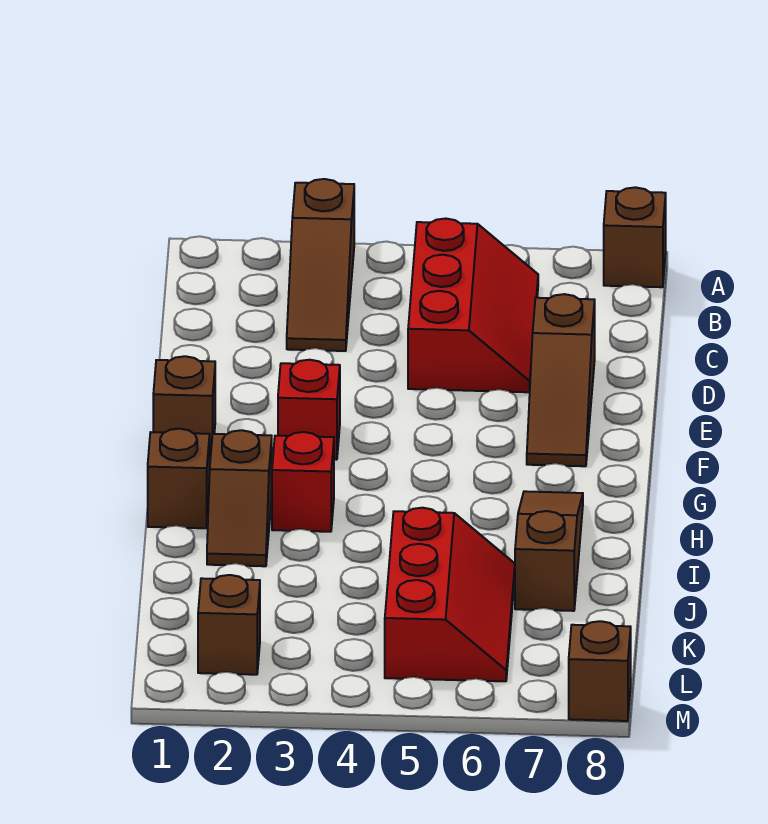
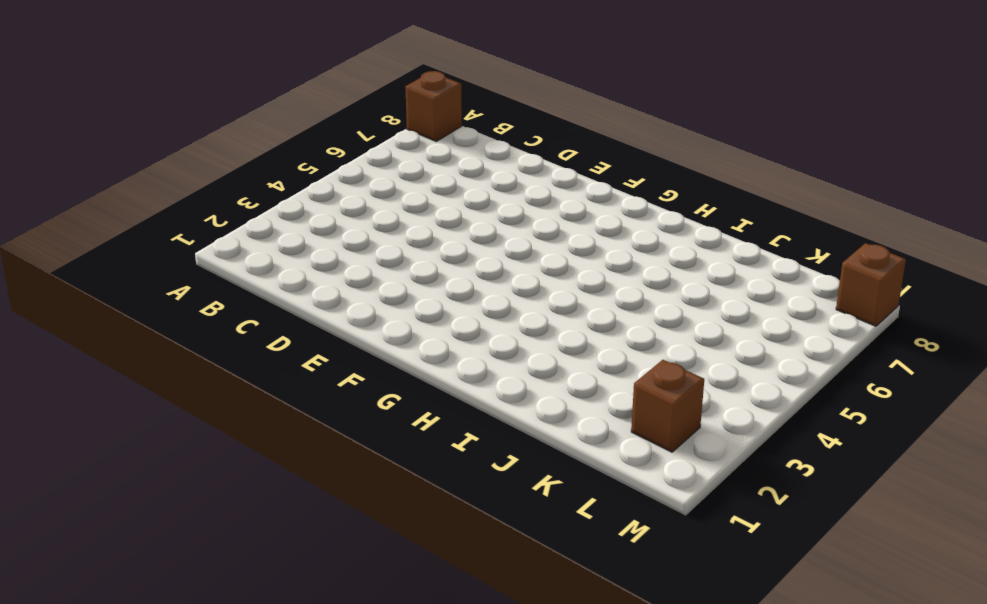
none -> brown slope A3:C3 level 1 top A
none -> red slope B5:D6 level 1 top 5
none -> brown slope D7:F7 level 1 top D

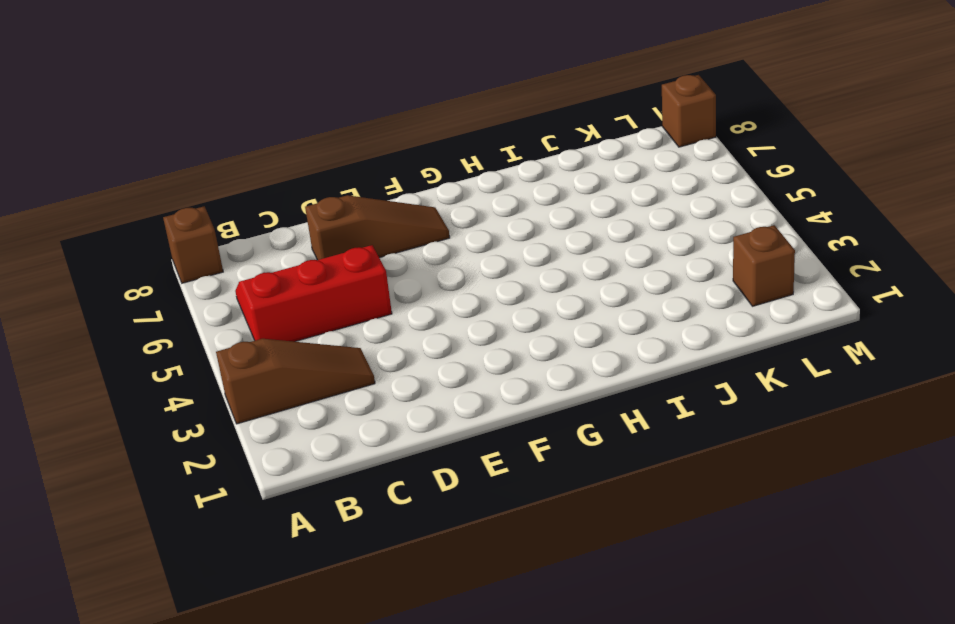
none -> brown brick F1 level 1
none -> red brick F3 level 1
none -> brown brick H1 level 1

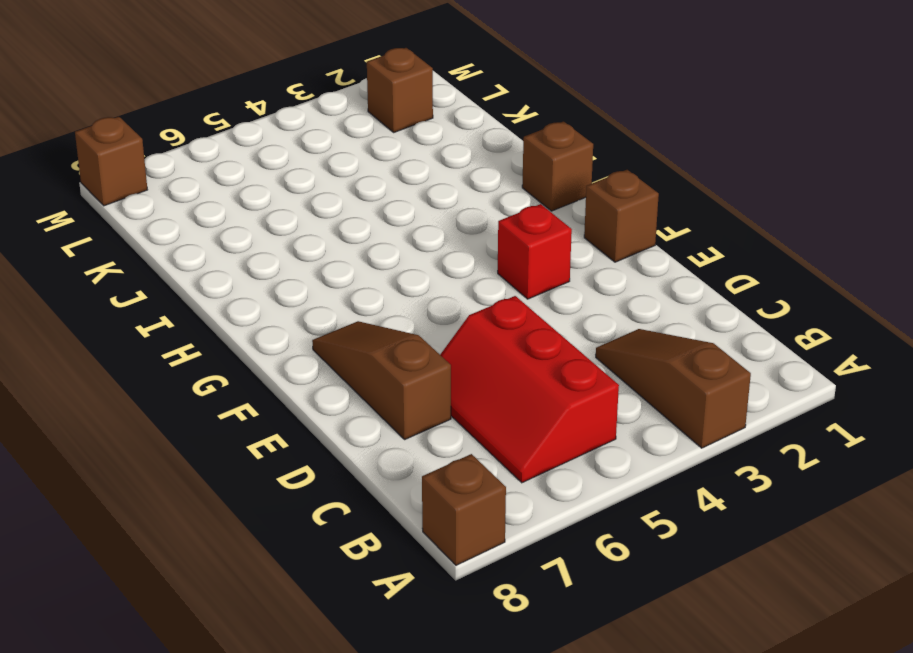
none -> brown slope H2:I2 level 1 top H
none -> red brick H3 level 1
none -> brown slope H7:J7 level 1 top J

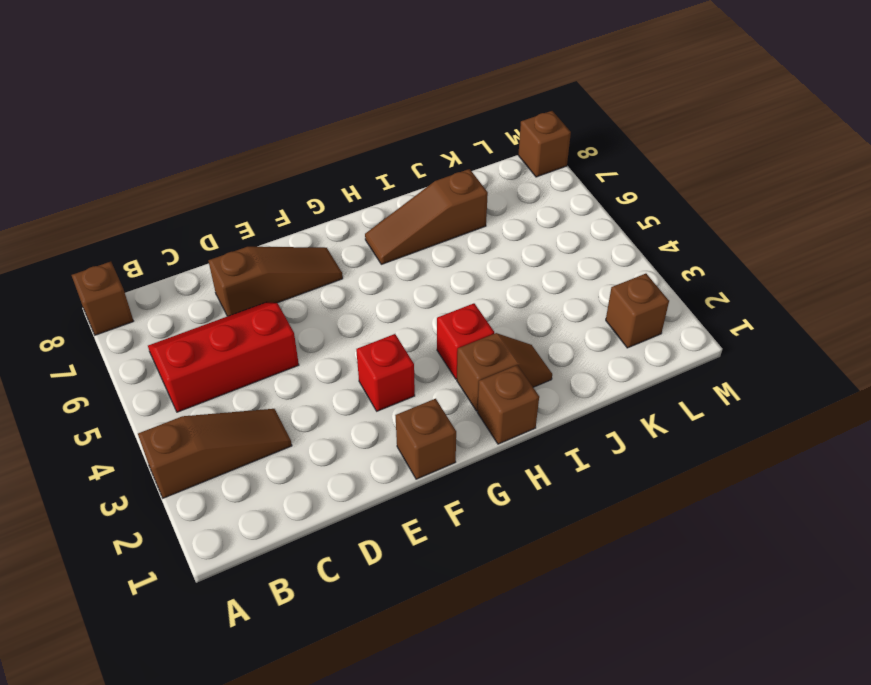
none -> red slope J5:L6 level 1 top 5

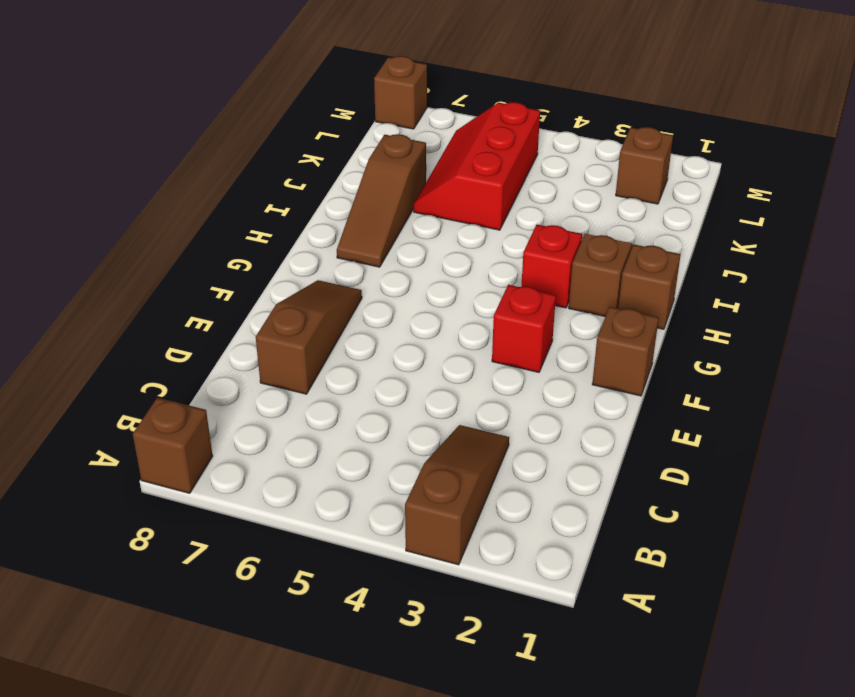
none -> red slope B5:D6 level 1 top 5

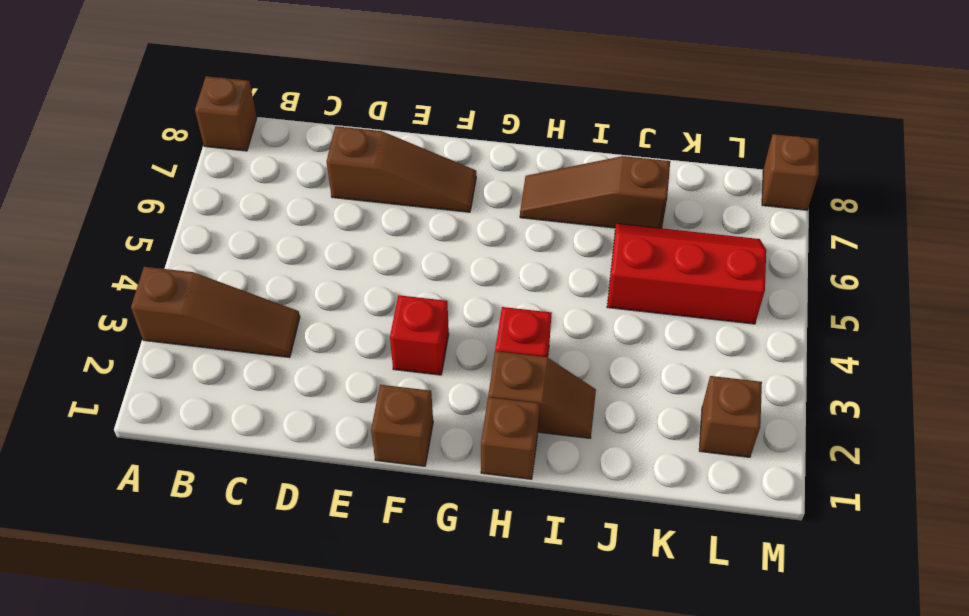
none -> red slope B5:D6 level 1 top 5

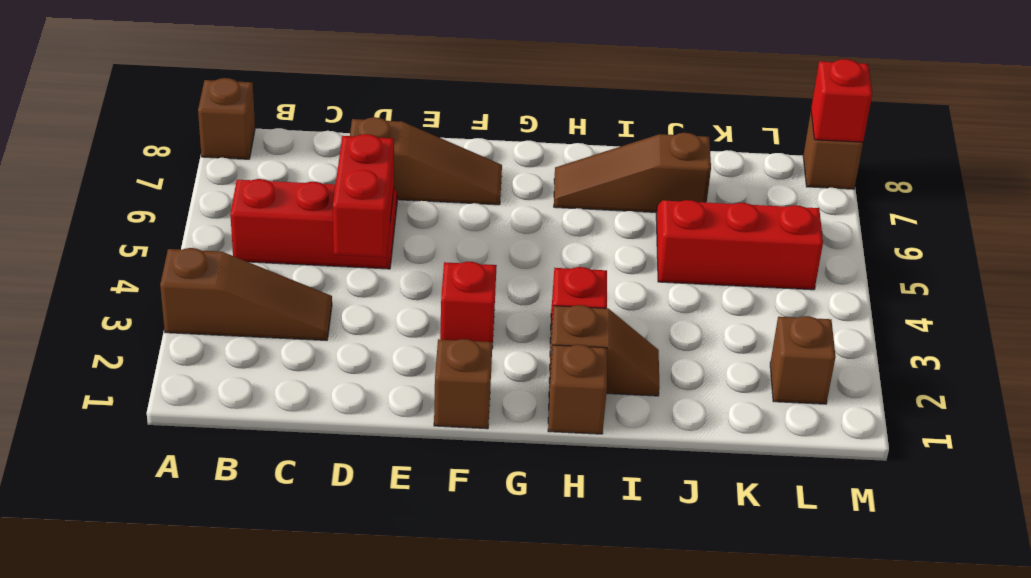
red brick D4:D5 level 2 -> none
red brick M8 level 2 -> none

